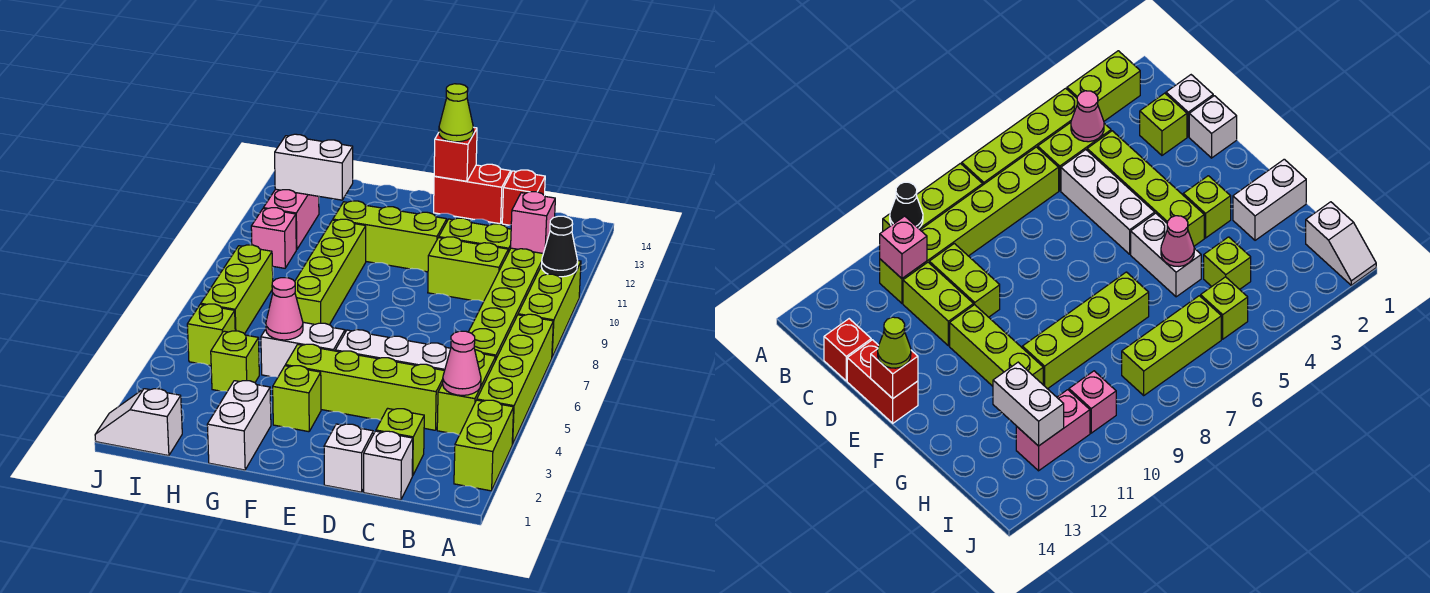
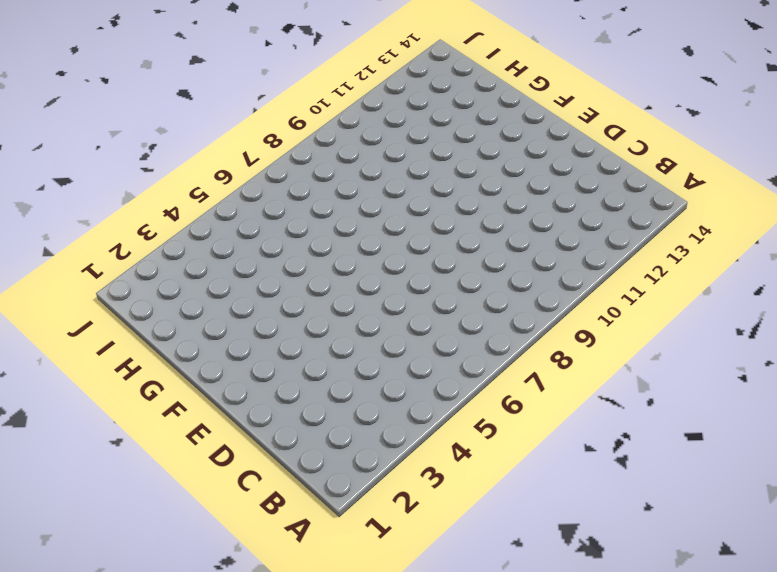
none -> lime brick A2:A3 level 1
none -> lime brick A4:A7 level 1
none -> lime brick A8:A10 level 1
none -> lime brick B4:B5 level 1

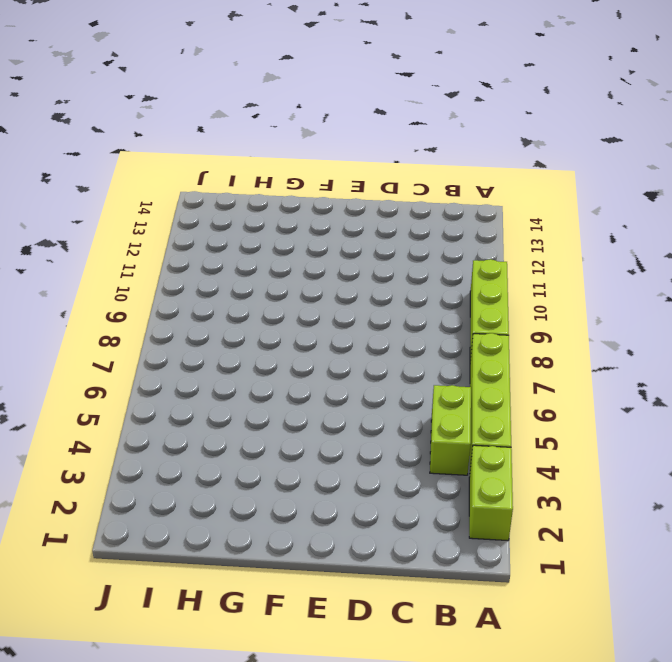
none -> lime brick B6:B11 level 1
none -> white brick C1 level 1
none -> lime brick C2 level 1
none -> lime brick C4:F4 level 1

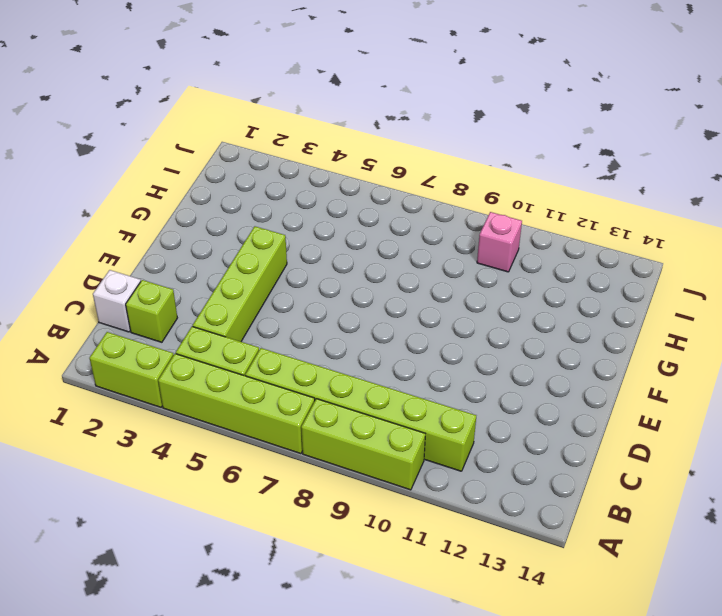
none -> white brick C5:E5 level 1
none -> lime brick C10:D10 level 1
none -> lime brick C11:D11 level 1
none -> red brick C14 level 1

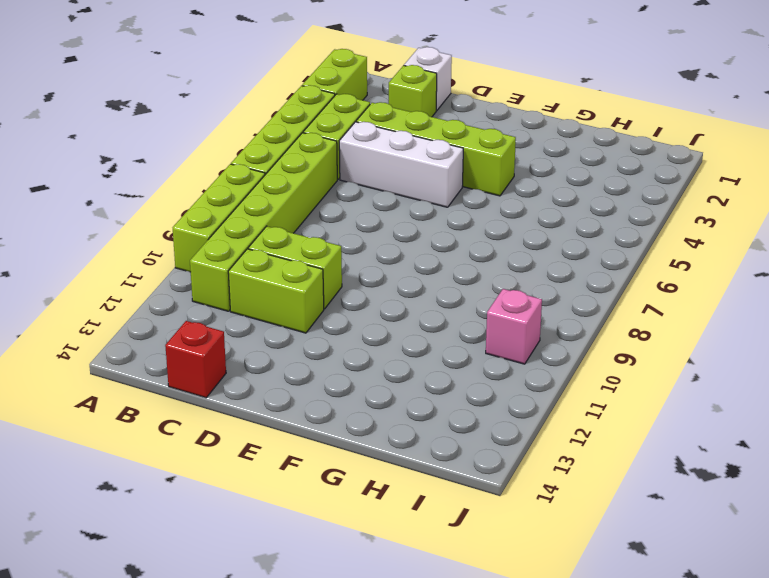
none -> white brick D1 level 1
none -> red brick D14:E14 level 1
none -> lime brick E11:G11 level 1
none -> lime brick F3 level 1

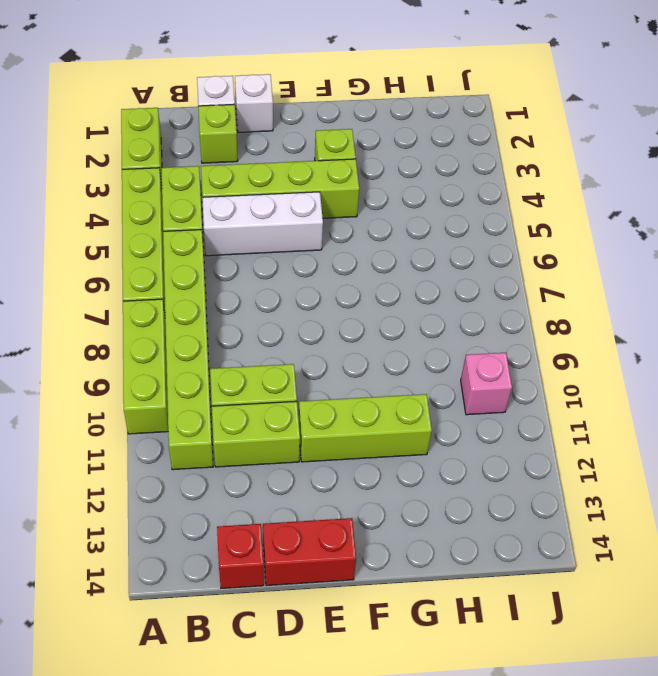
none -> white brick F5:G5 level 1
none -> white brick G1:G2 level 1
none -> lime brick G7:G10 level 1
none -> lime brick H4 level 1

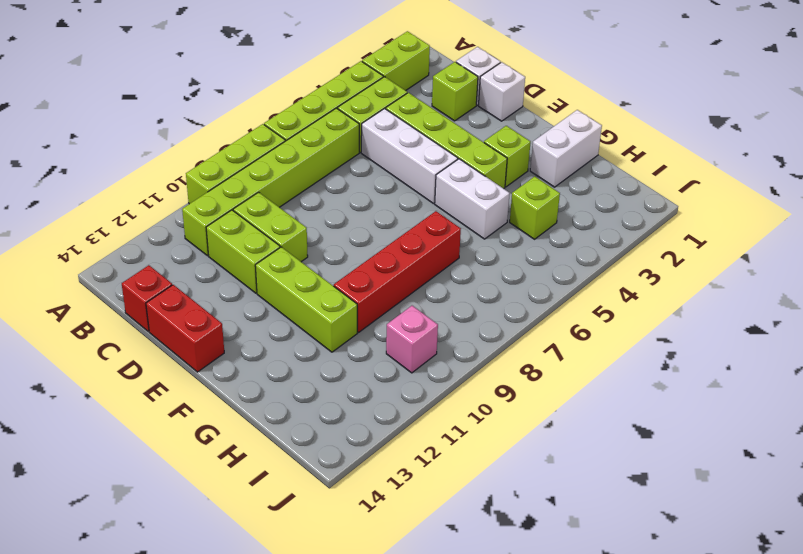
red brick G7:G10 level 1 -> lime brick G7:G10 level 1
none -> white slope I1:J1 level 1 top I
none -> lime brick I5 level 1
none -> lime brick I6:I8 level 1
none -> pink brick I11:I12 level 1

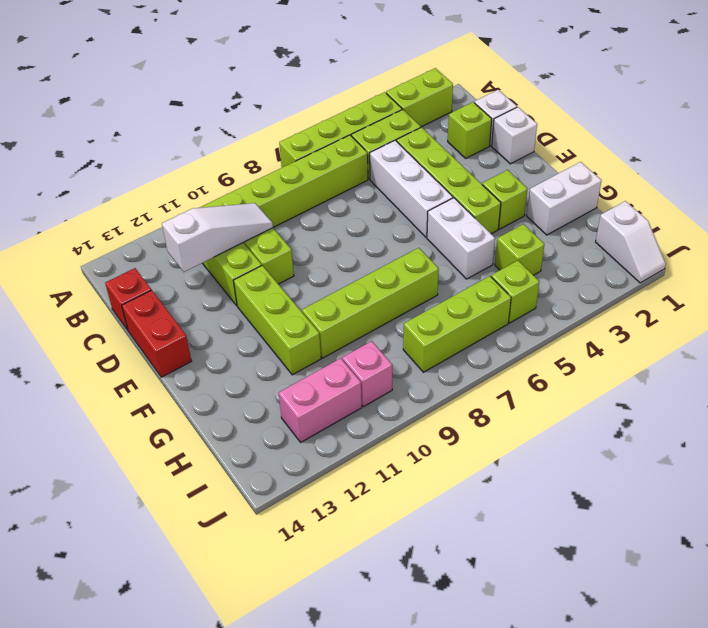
white slope C10:C12 level 2 top 12 -> none
none -> lime brick A8:A10 level 1
none -> black cone A10 level 2
none -> pink cone B4 level 2
none -> pink brick B11 level 2

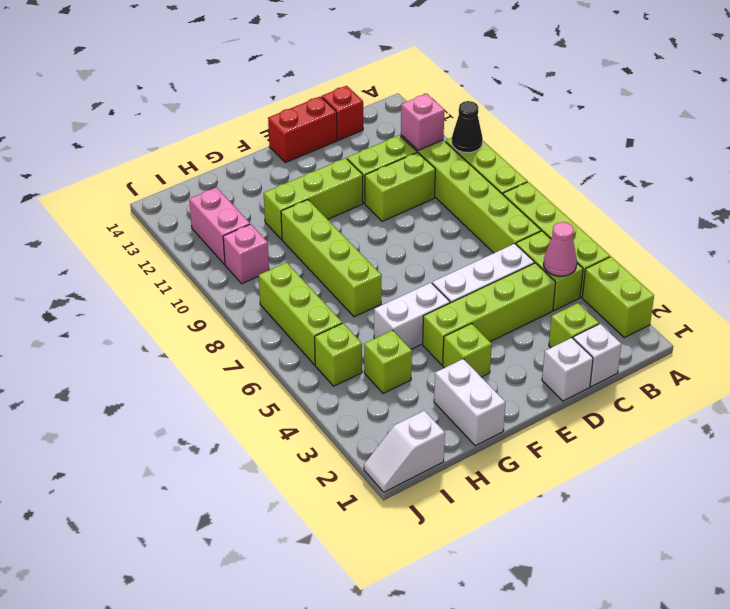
none -> red brick E14 level 2
none -> pink cone G5 level 2
none -> white brick H12:I12 level 2
none -> lime cone E14 level 3

